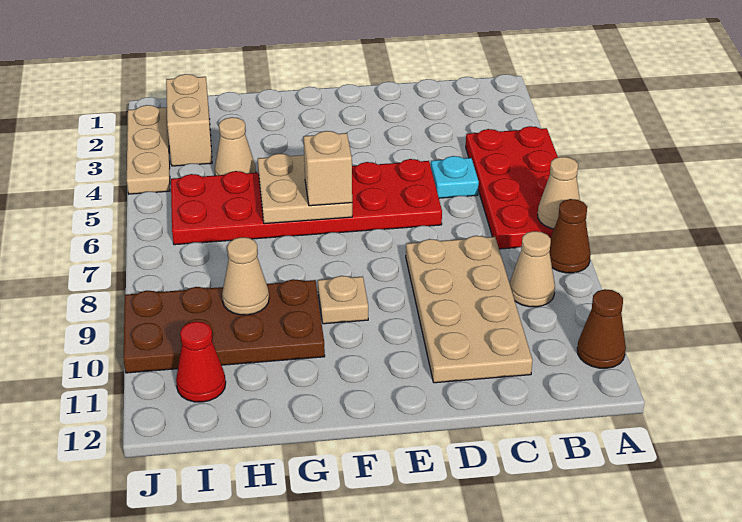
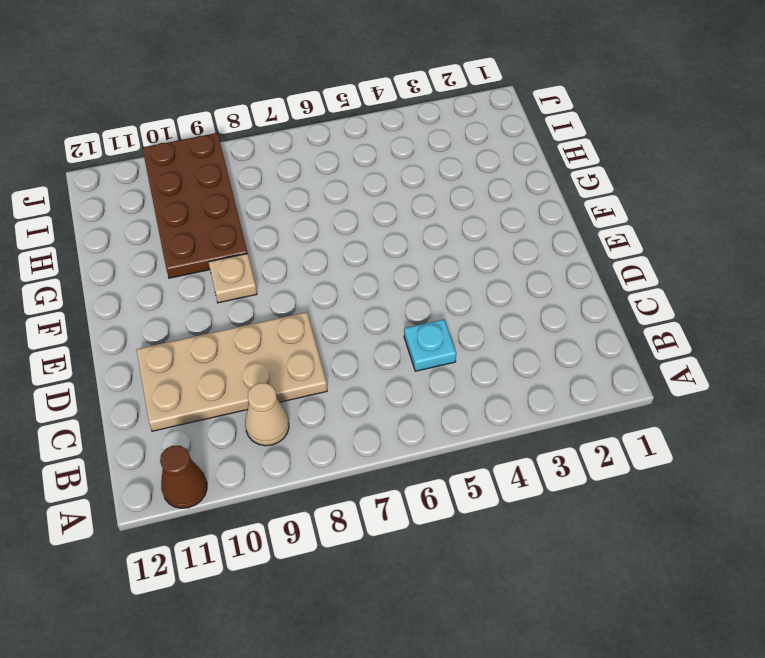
none -> red plate A4:B7 level 1
none -> brown cone A8 level 1
none -> red plate D5:I6 level 1

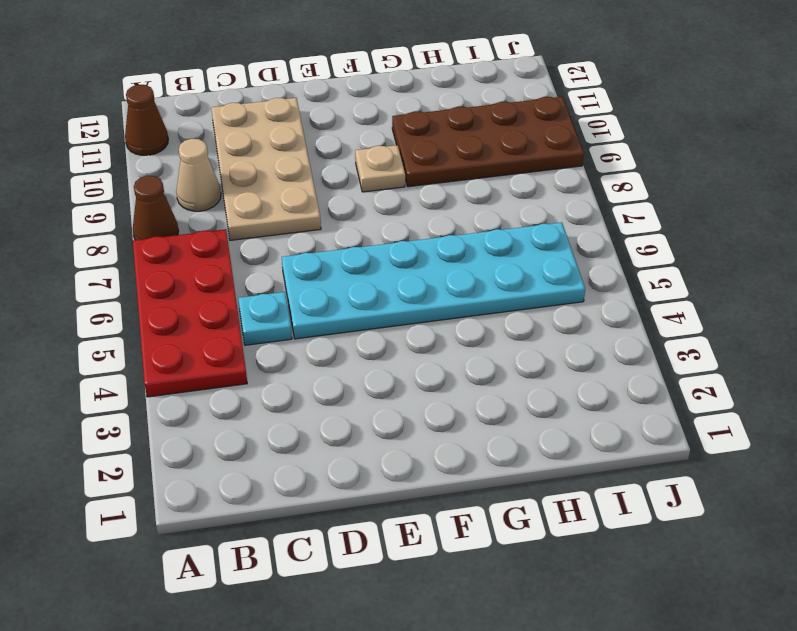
cyan plate D5:I6 level 1 -> red plate D5:I6 level 1
none -> tan cone H4 level 1
none -> tan brick I2:I3 level 1
none -> red cone I11 level 1

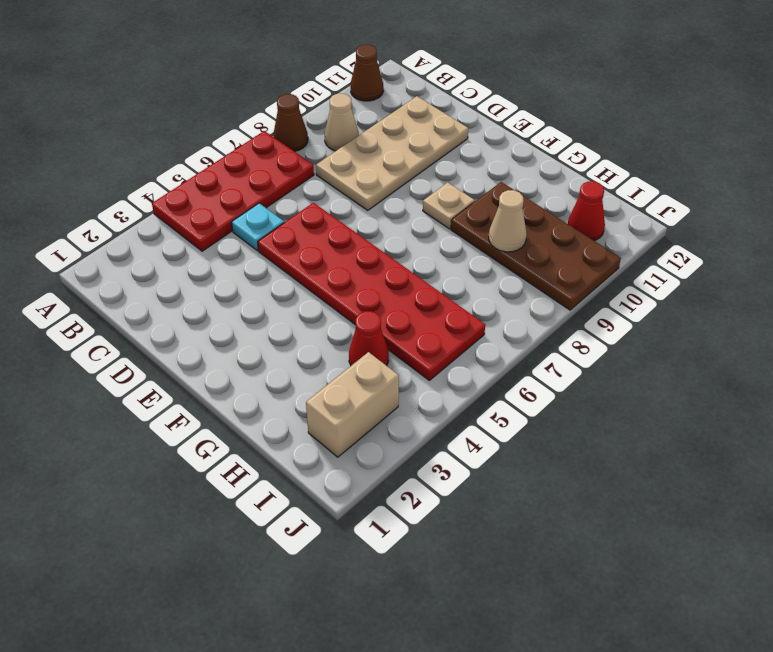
red cone H4 level 1 -> tan cone H4 level 1
none -> tan plate J2:J4 level 1
none -> tan cone A7 level 2
none -> tan plate F5:G6 level 2

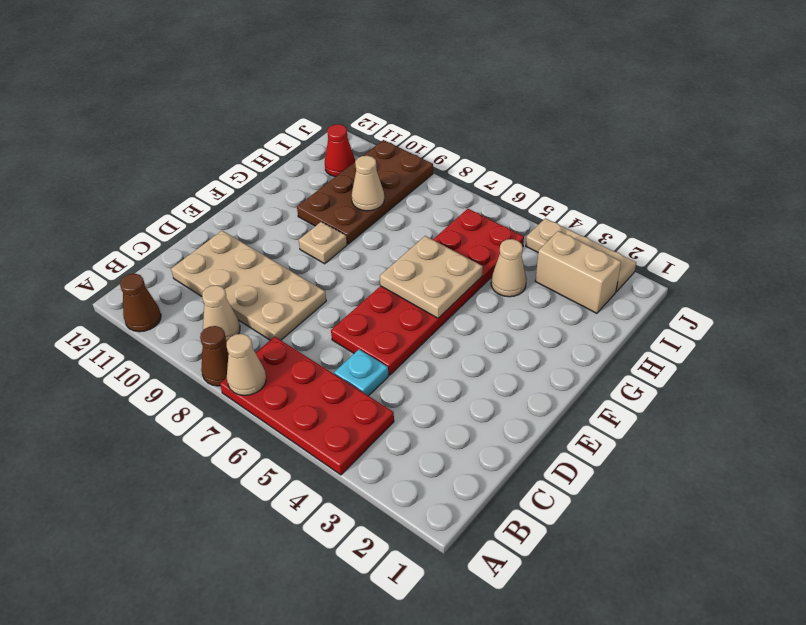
none -> tan brick F6 level 3

